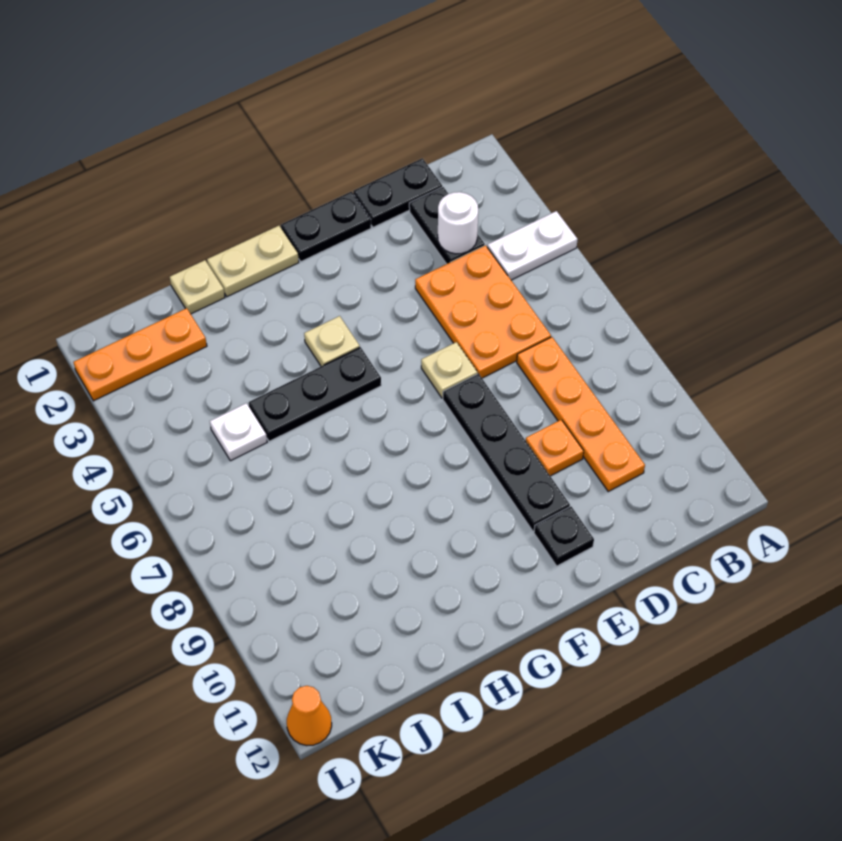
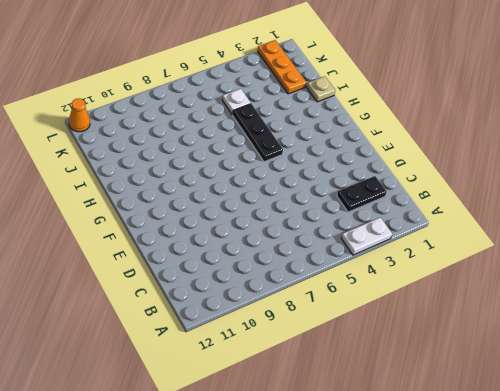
white plate A3:A4 level 1 -> white plate A4:B4 level 1
none -> black plate C1:D1 level 1
none -> orange plate C4:D6 level 1
none -> orange plate C7:C10 level 1

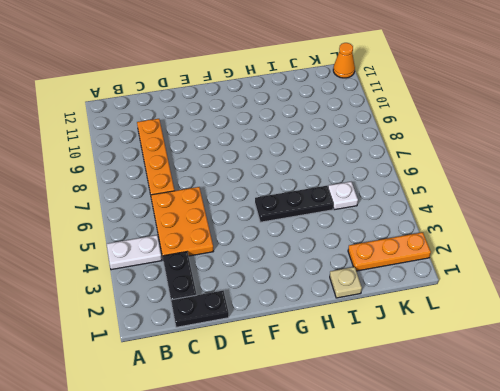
none -> orange plate D9 level 1
none -> black plate E1:F1 level 1
none -> tan plate E6 level 1

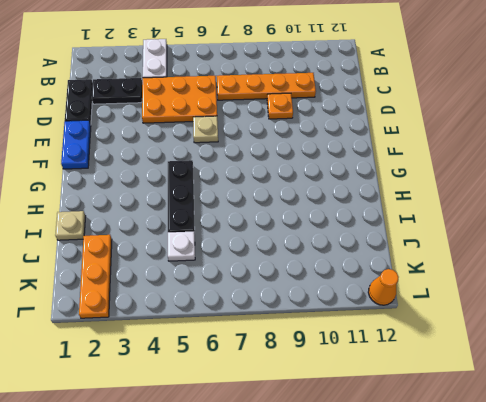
blue plate E1:F1 level 1 -> black plate E1:F1 level 1
none -> black plate E7:E10 level 1
none -> black plate E11 level 1
none -> tan plate G1:H1 level 1

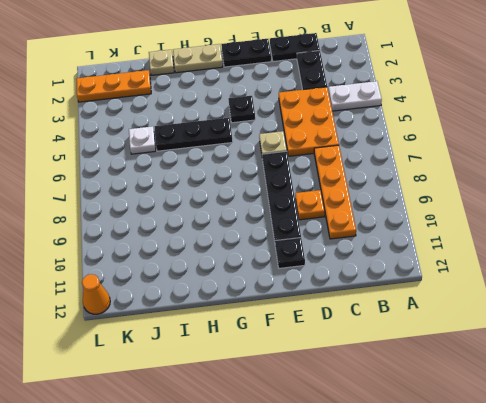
black plate F4 level 1 -> none
none -> tan plate G4 level 1
none -> white round brick C3 level 2

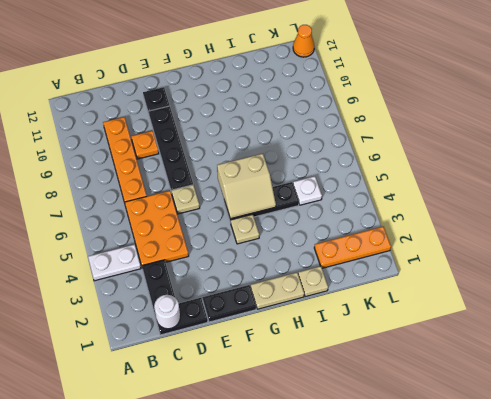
white round brick C1 level 2 -> white round brick C3 level 2
tan slope G5:H6 level 2 top 6 -> none

